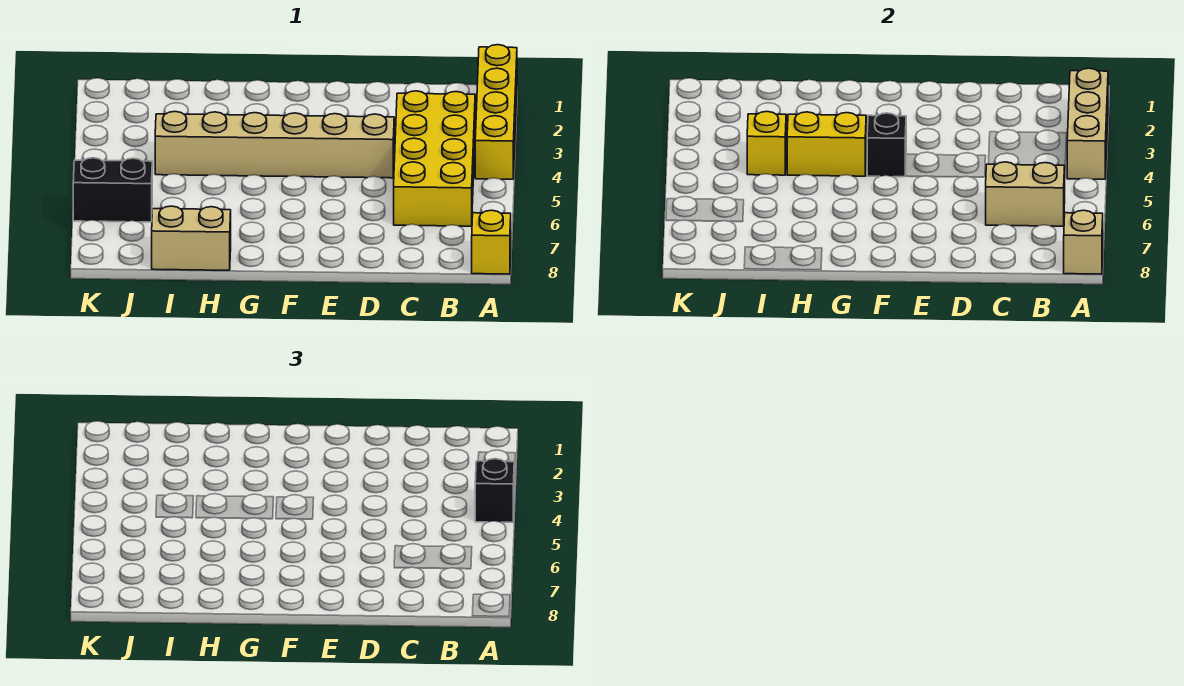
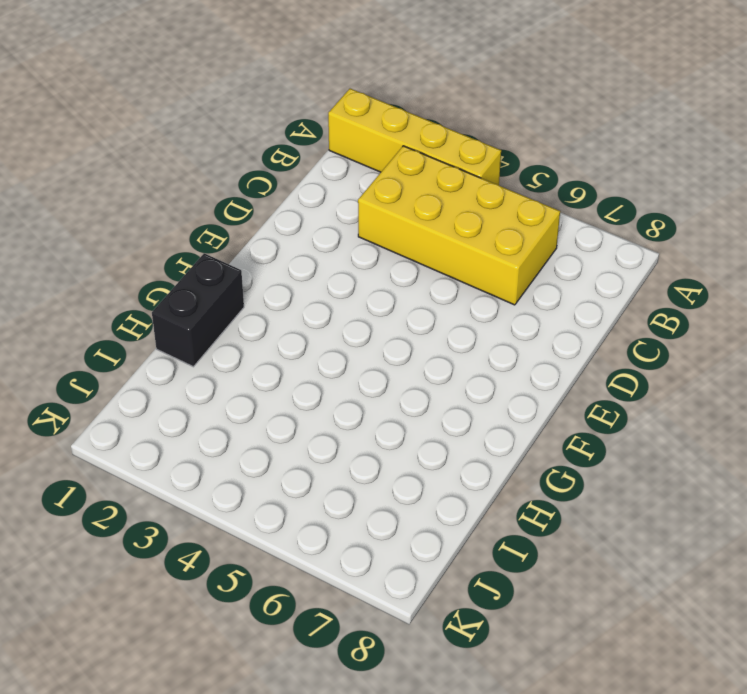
black brick G1:H1 level 1 -> black brick J6:K6 level 1
none -> yellow brick A8 level 1
none -> tan brick D4:I4 level 1
none -> tan brick H8:I8 level 1

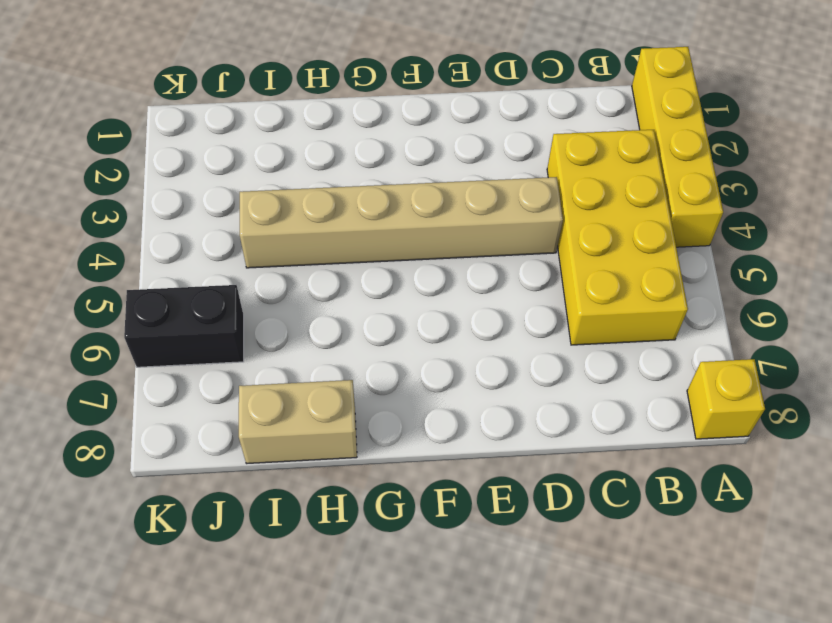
none -> tan brick A2:A4 level 2
none -> tan brick A8 level 2
none -> tan brick B6:C6 level 2

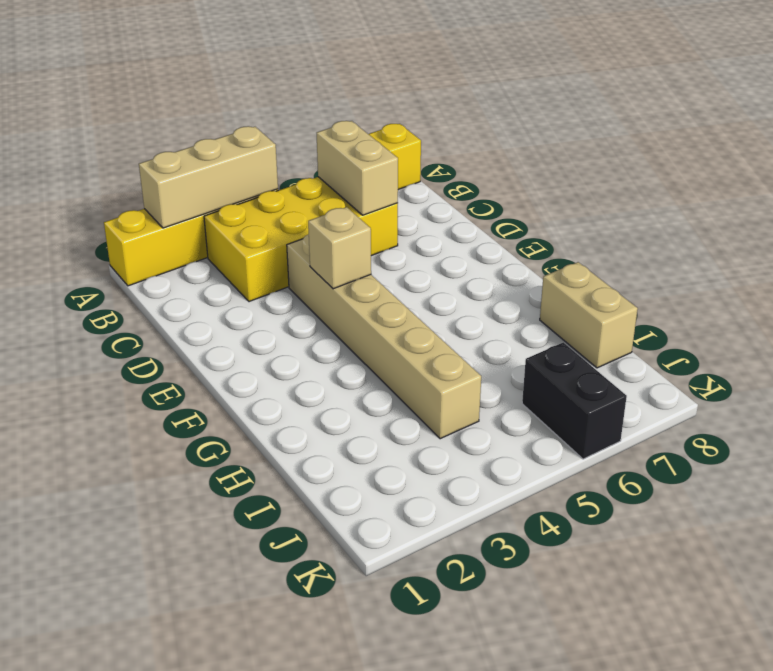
tan brick E4 level 2 -> tan brick A8 level 2
none -> black brick F4 level 2
none -> yellow brick G4:H4 level 2
none -> yellow brick I4 level 2

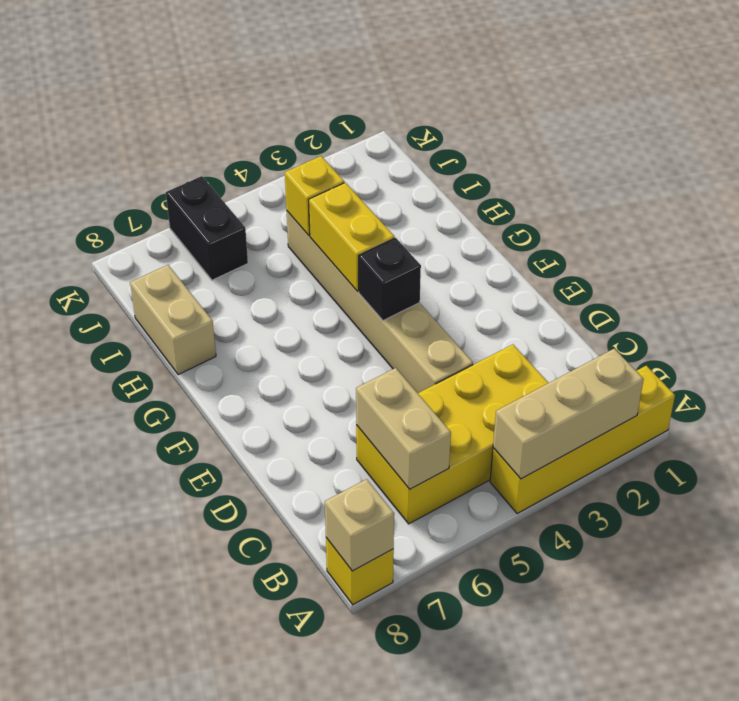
none -> black brick A4 level 3

